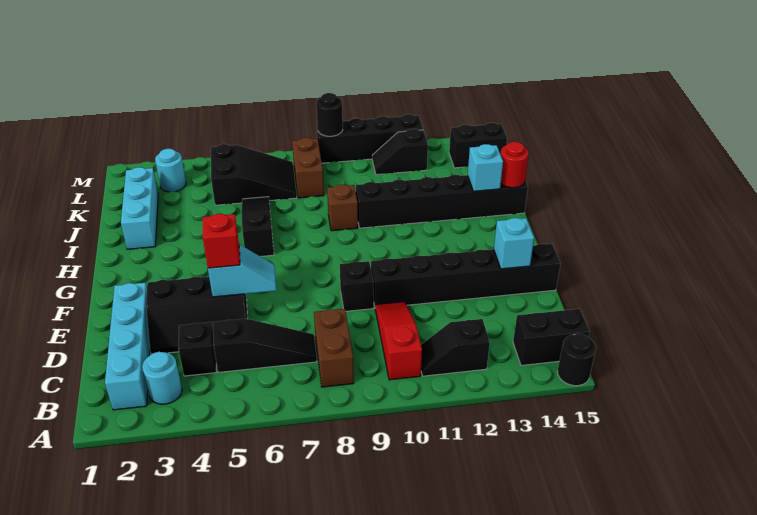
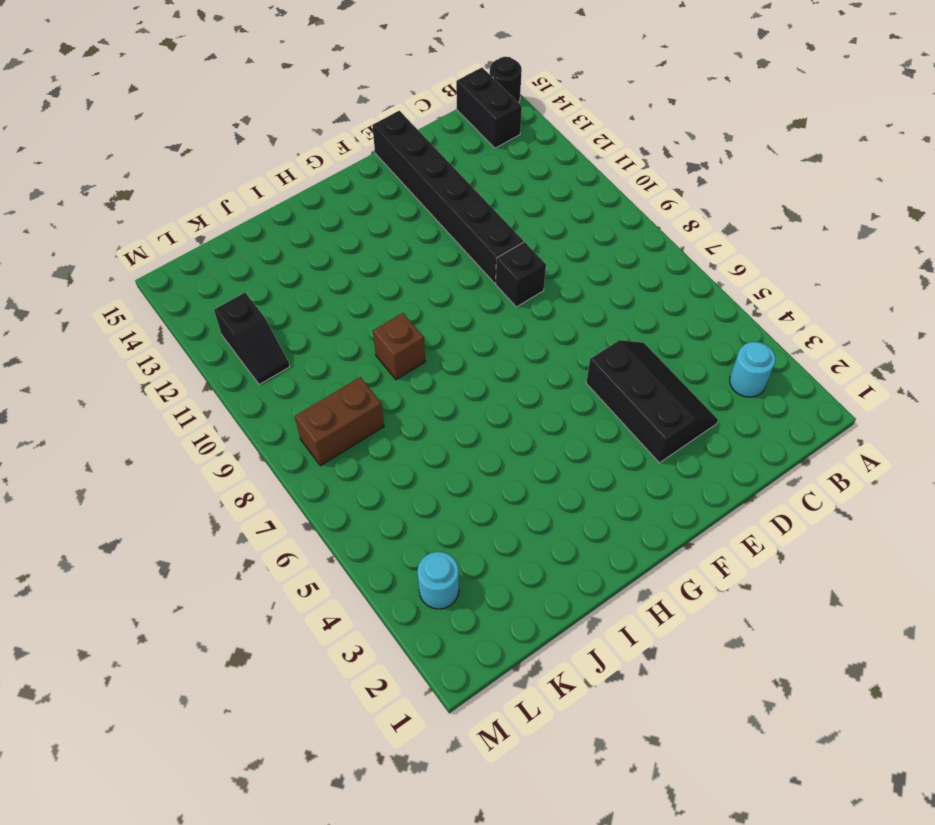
none -> cyan brick B2:E2 level 1
none -> brown brick B8:C8 level 1
none -> red slope B10:D10 level 1 top B

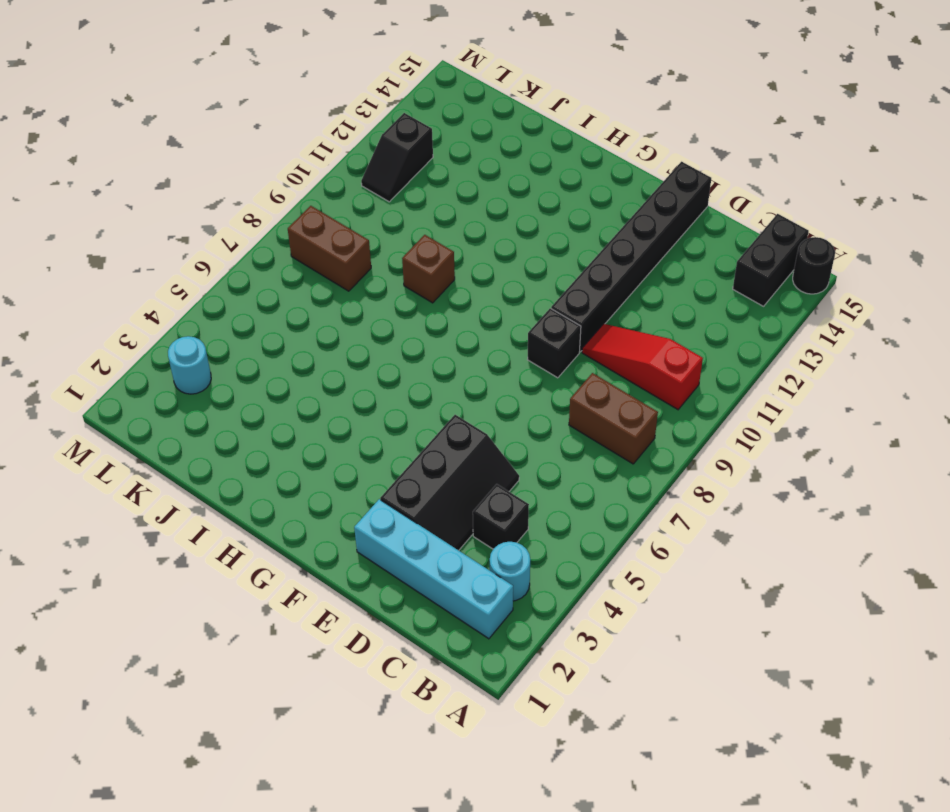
none -> black slope B11:B12 level 1 top 12
none -> black slope C5:C7 level 1 top 5
none -> black slope H6:J6 level 1 top H

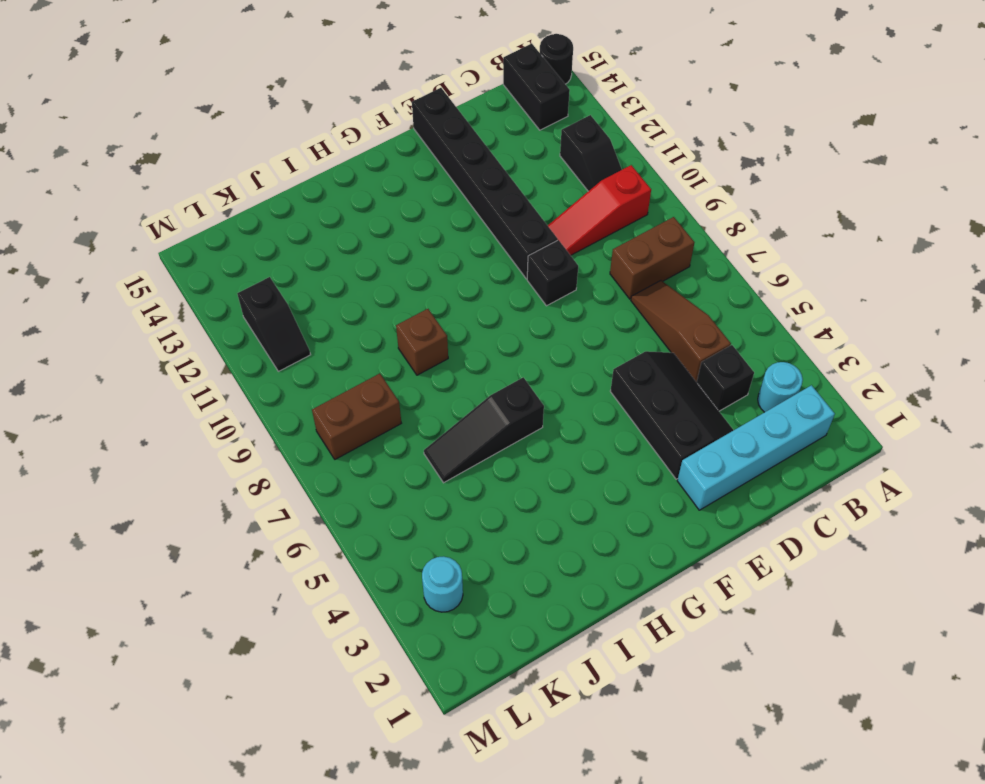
brown slope C5:C7 level 1 top 5 -> black slope C5:C7 level 1 top 5
none -> cyan brick I2:K2 level 1
none -> black brick I10:I15 level 1
none -> black slope K5:L7 level 1 top 5

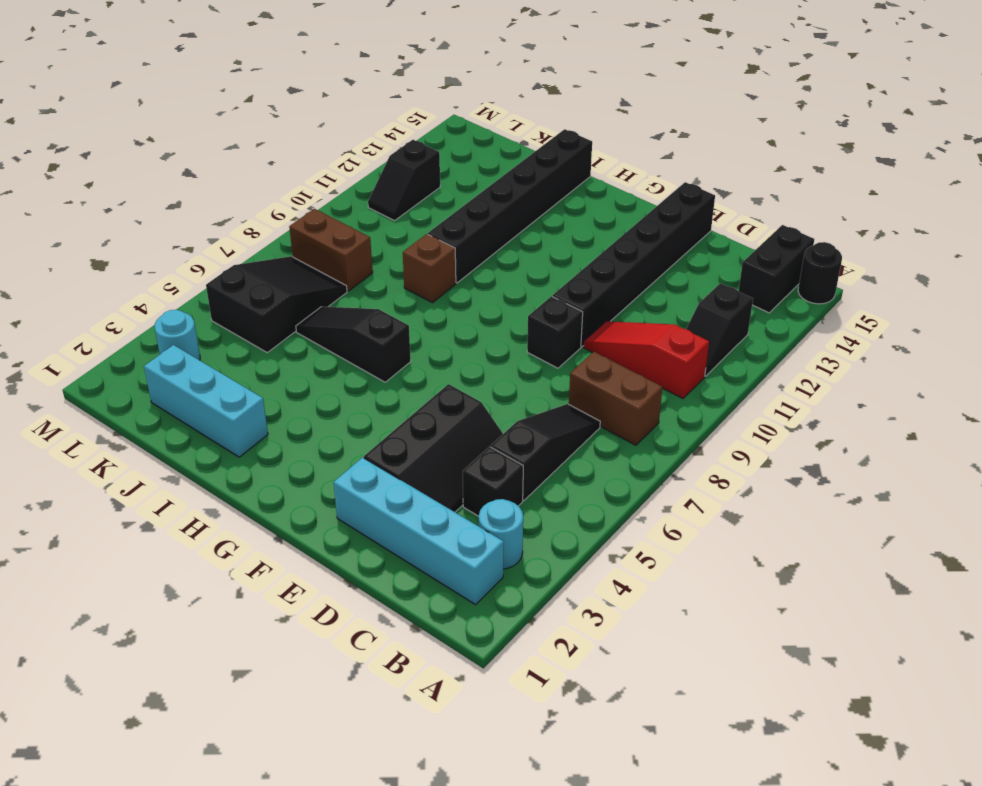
none -> black brick L14:L15 level 1
none -> black brick M9:M12 level 1
none -> cyan slope E5:E6 level 2 top 5

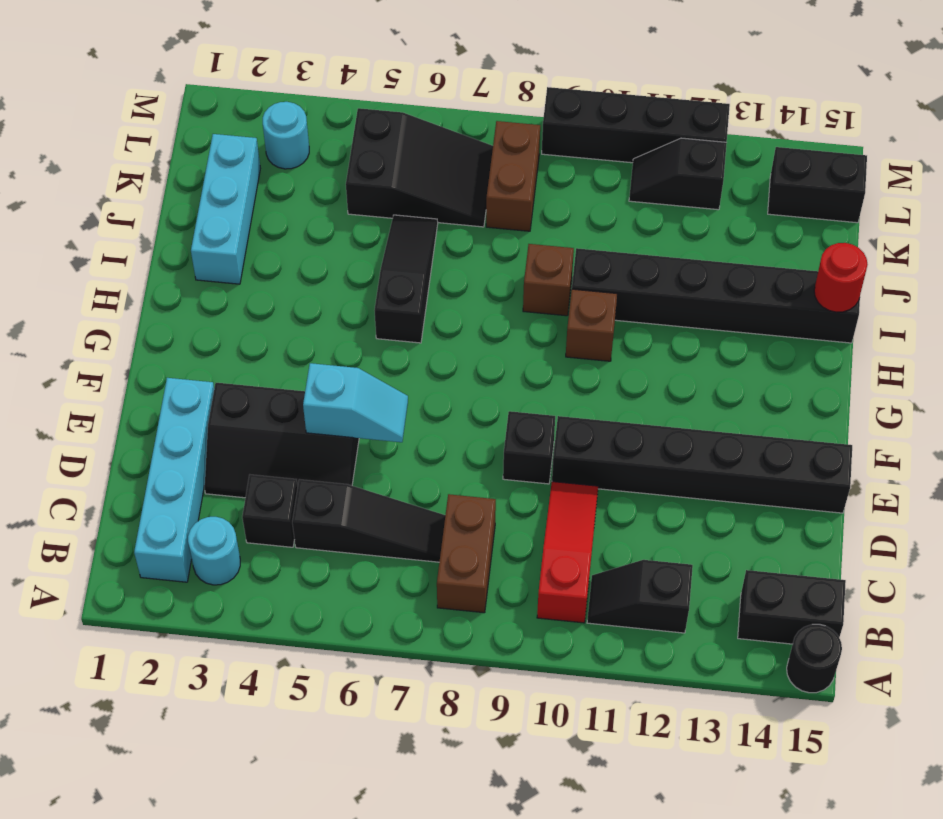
brown brick H10 level 1 -> none
none -> cyan brick E14 level 2
none -> cyan brick I14 level 2
none -> black round brick M9 level 2

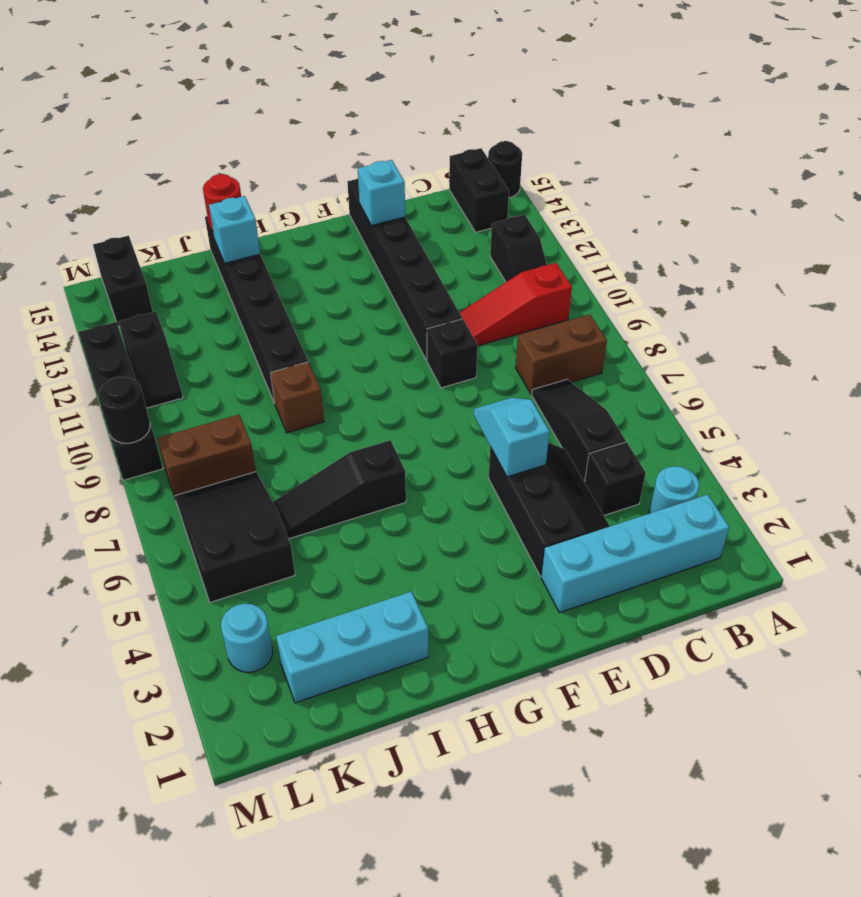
none -> red brick E5 level 3

